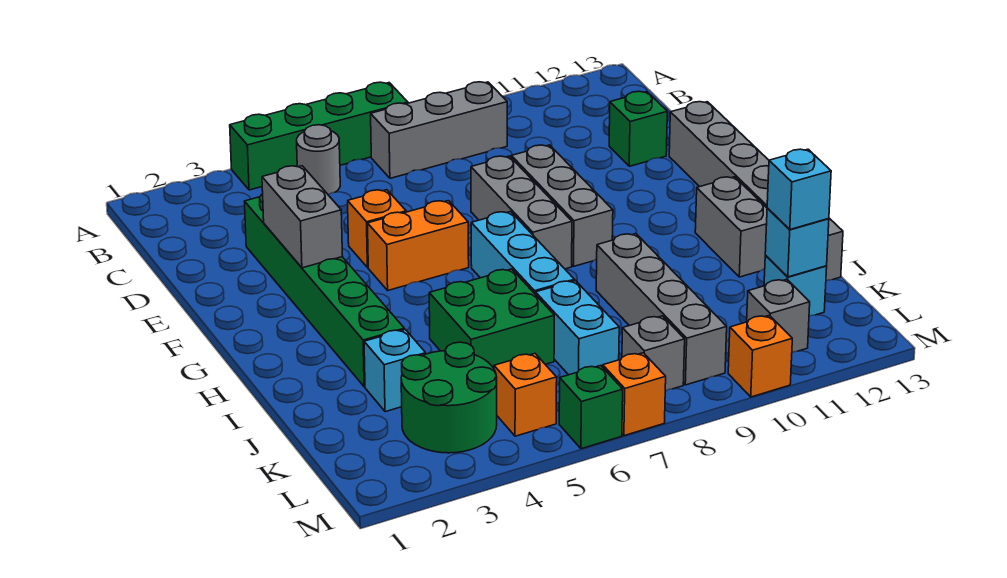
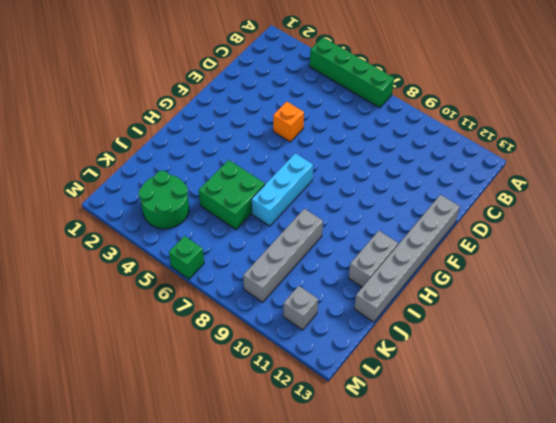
none -> grey round brick B5 level 1
none -> grey brick B7:B9 level 1
none -> green brick D3:I3 level 1

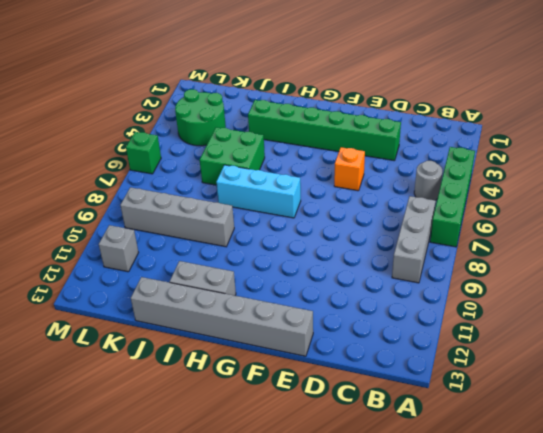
none -> green brick D12 level 1
none -> grey brick E8:G8 level 1
none -> grey brick E9:G9 level 1

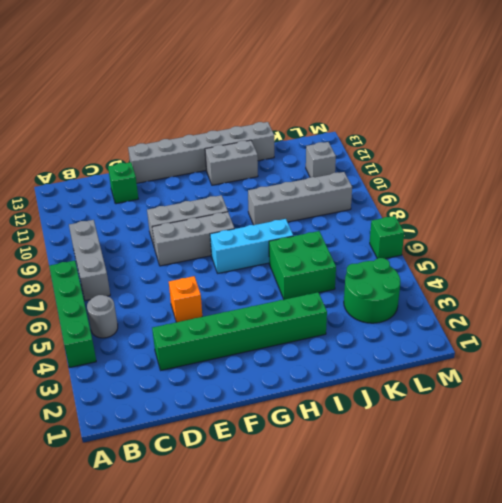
none -> orange brick F5:F6 level 1
none -> cyan brick J3 level 1
none -> cyan brick J7:K7 level 1

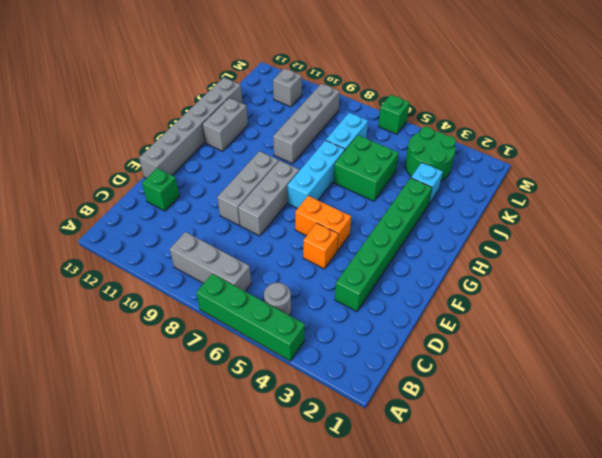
none -> cyan brick K12 level 1
none -> orange brick L5 level 1
none -> grey brick L8 level 1

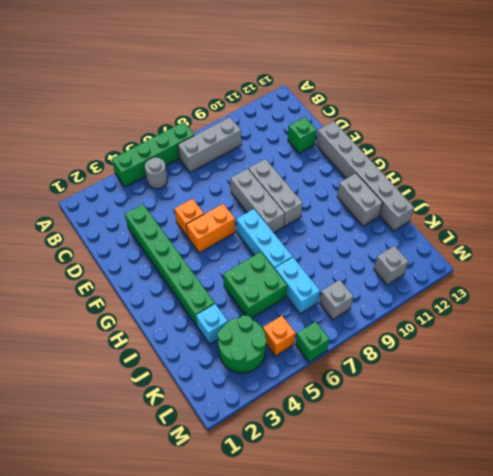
none -> grey brick I9:L9 level 1
none -> cyan brick K12 level 1
none -> orange brick M7 level 1

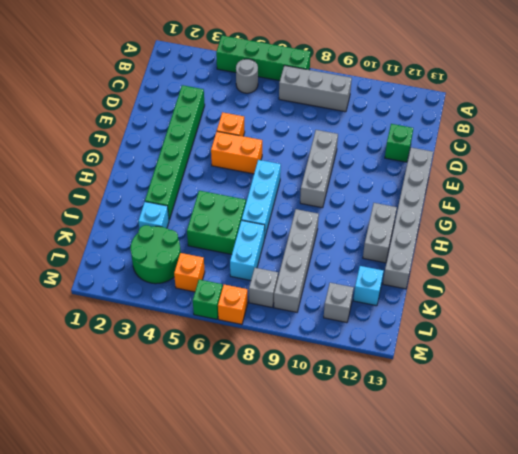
none -> grey brick E8:G8 level 1
none -> orange brick M10 level 1
none -> grey brick E3:F3 level 2

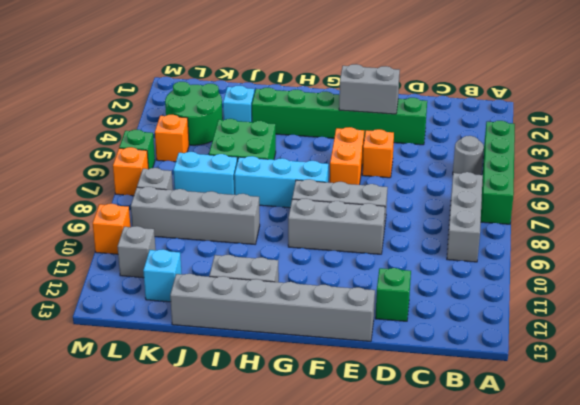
none -> cyan brick K12 level 2
none -> cyan brick K12 level 3

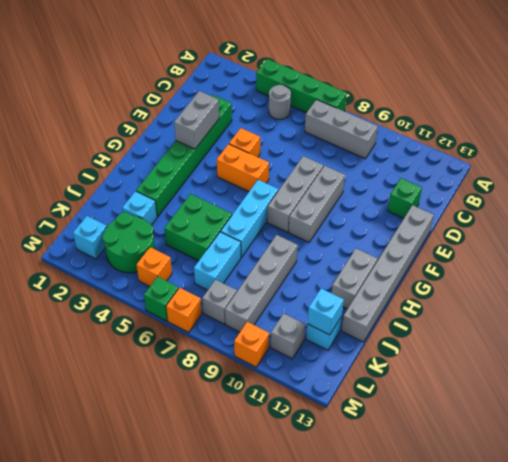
cyan brick L2 level 1 -> cyan brick K12 level 3

